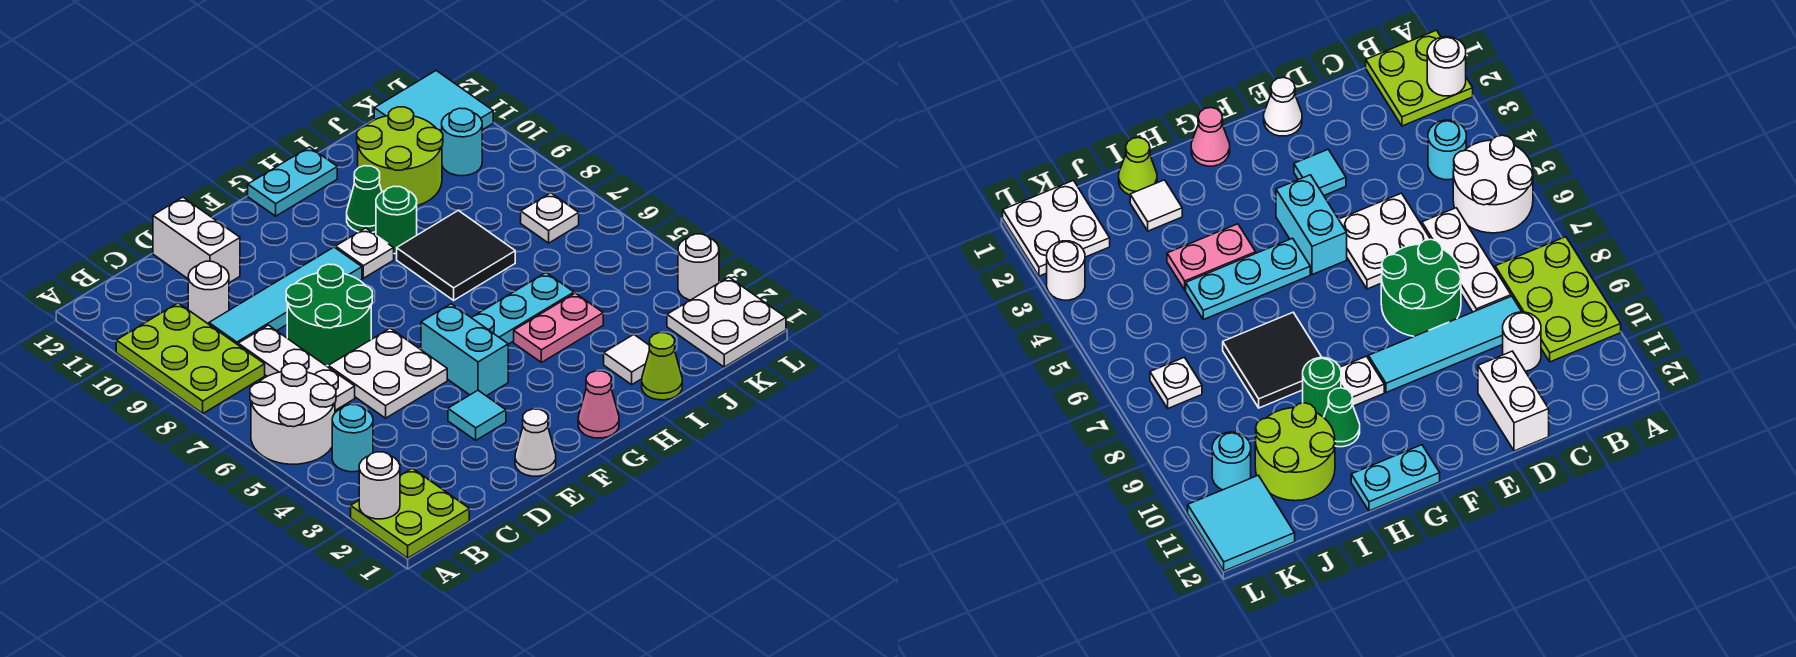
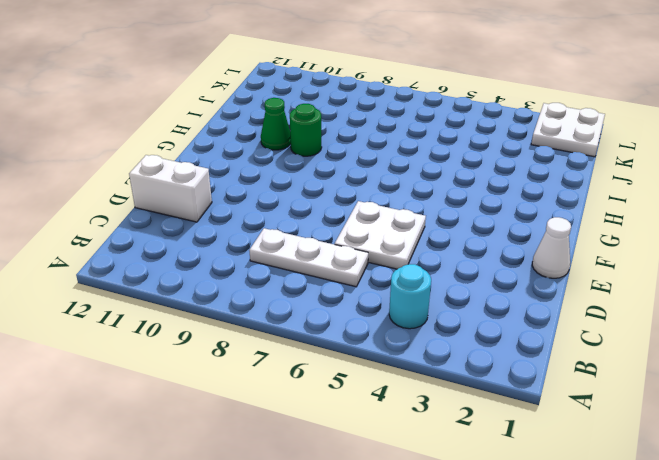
none -> lime plate A1:B2 level 1
none -> white round brick A5:B6 level 1
none -> lime plate A8:B10 level 1
none -> cyan tile C9:F9 level 1

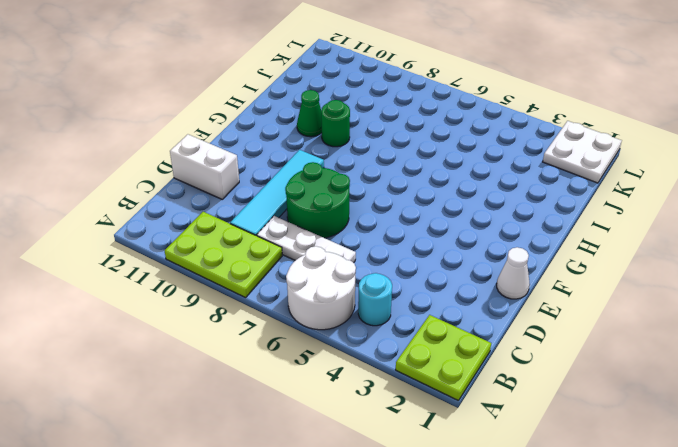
none -> white round brick C10 level 1
none -> white plate D5:E6 level 1
none -> cyan tile E3 level 1
none -> cyan brick F4:F5 level 1

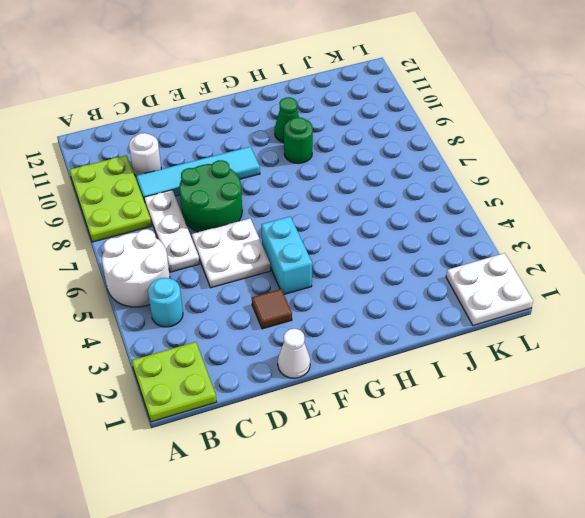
brown tile E3 level 1 -> cyan tile E3 level 1
none -> white brick D11:D12 level 1
none -> pink cone G1 level 1
none -> cyan plate G5:I5 level 1
none -> white plate G9 level 1

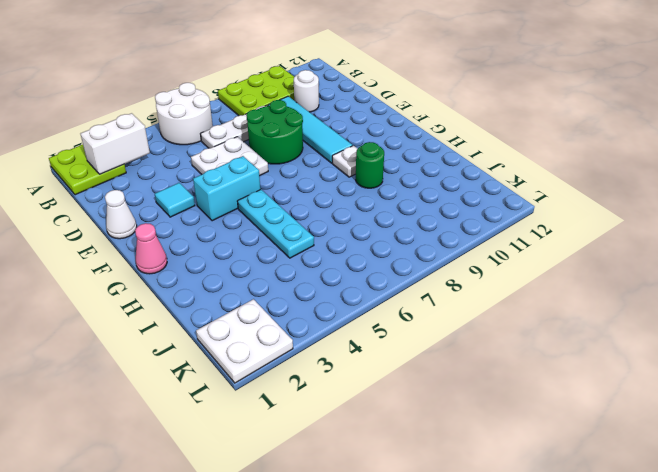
white brick B2:B3 level 2 -> white brick D11:D12 level 1
none -> cyan round brick B4 level 1
none -> cyan plate G12:H12 level 1
none -> pink plate H4:I4 level 1
none -> black tile H7:I8 level 1

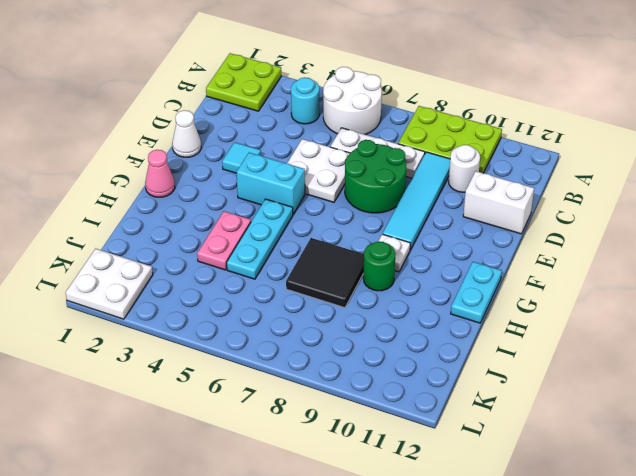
none -> green cone H10 level 1
none -> lime cone I1 level 1
none -> white tile I2 level 1
none -> lime round brick I10:J11 level 1

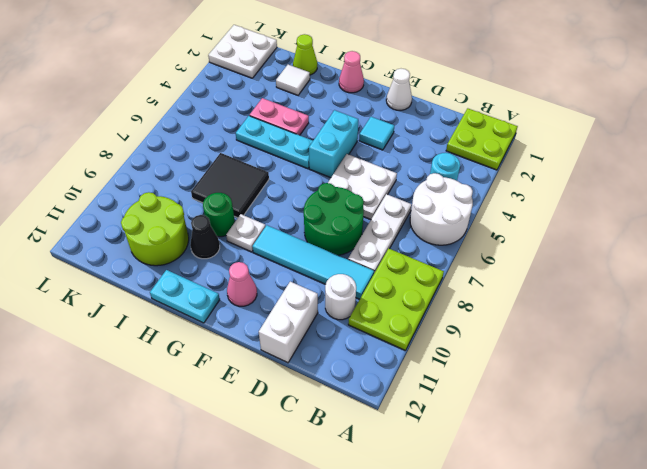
pink cone F11 level 1 -> none
black cone H10 level 1 -> green cone H10 level 1
none -> white plate K7 level 1
none -> cyan round brick K10 level 1
none -> cyan tile K11:L12 level 1
none -> white round brick L3 level 1

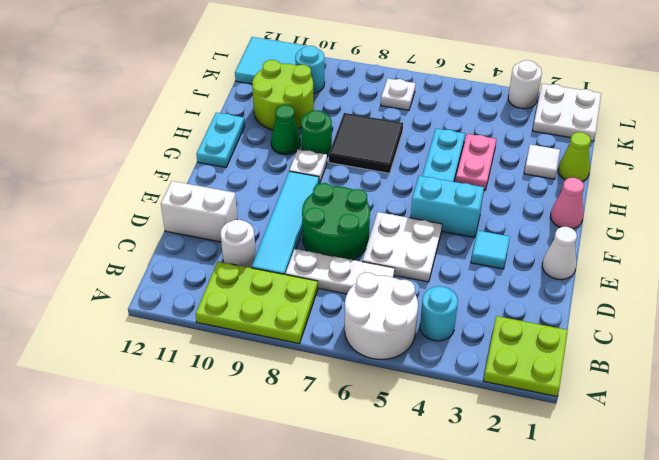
none -> white round brick A2 level 2

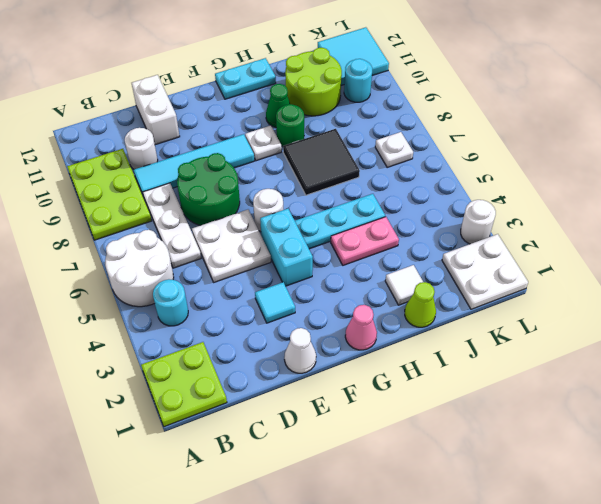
white round brick F6 level 1 -> white round brick A2 level 2

